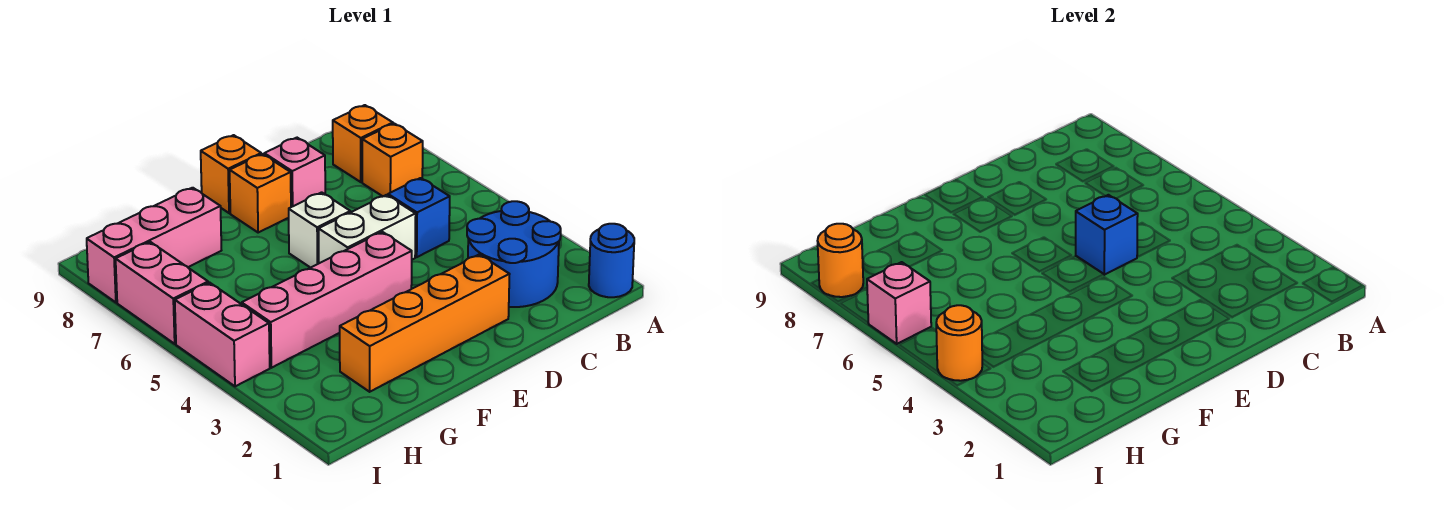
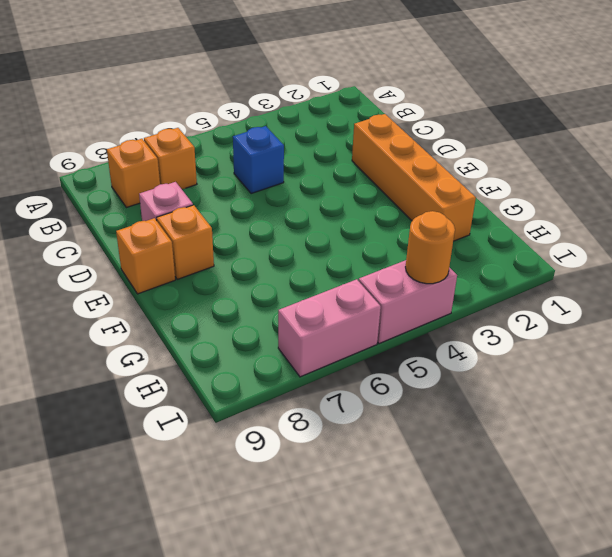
none -> blue round brick A1 level 1
none -> blue round brick B2:C3 level 1
none -> white brick D5:E5 level 1

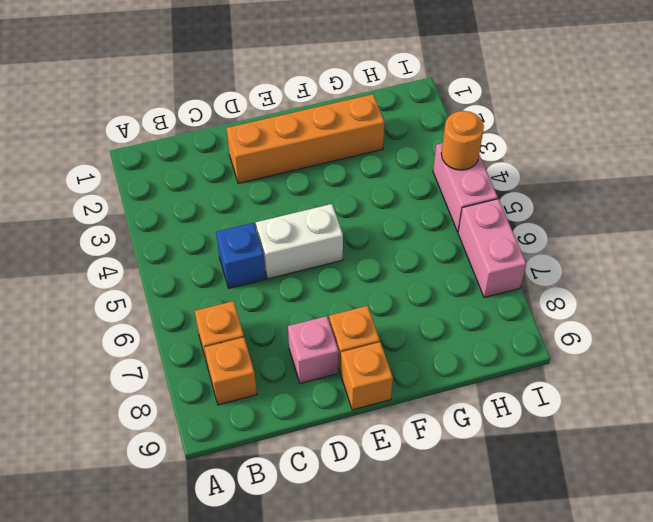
none -> blue round brick A1 level 1
none -> blue round brick B2:C3 level 1
none -> pink brick E4:H4 level 1

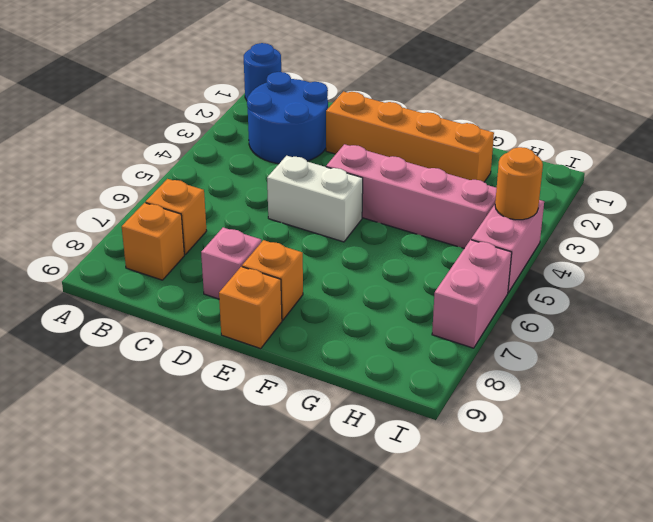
none -> blue brick C5 level 1
none -> white brick E6 level 1
none -> pink brick G8:I8 level 1

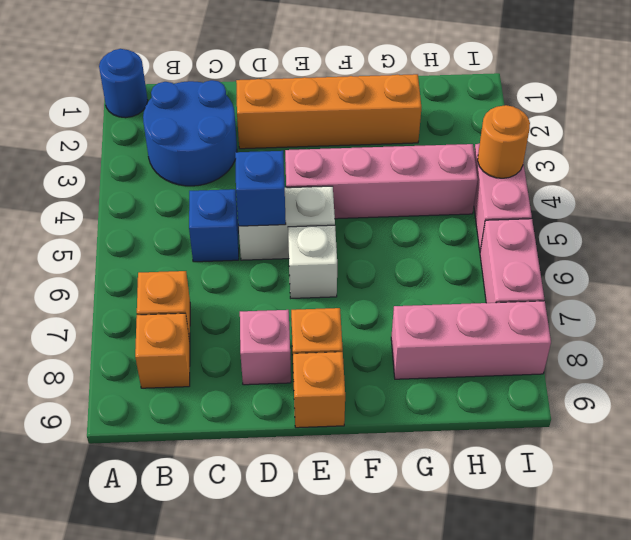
none -> pink brick I6 level 2
none -> orange round brick I8 level 2

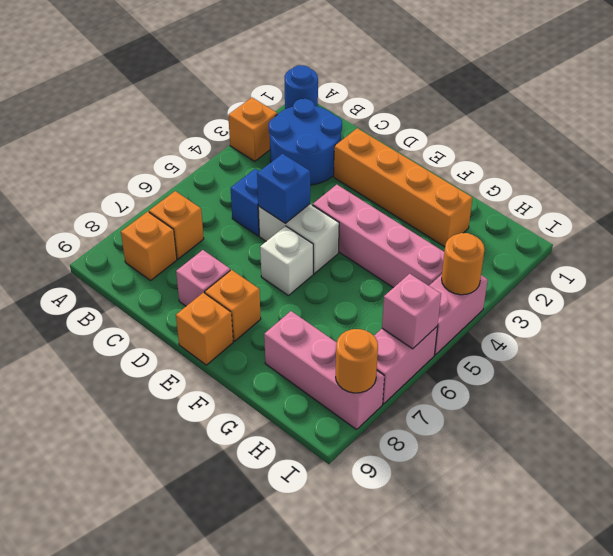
orange brick A3 level 1 -> none

